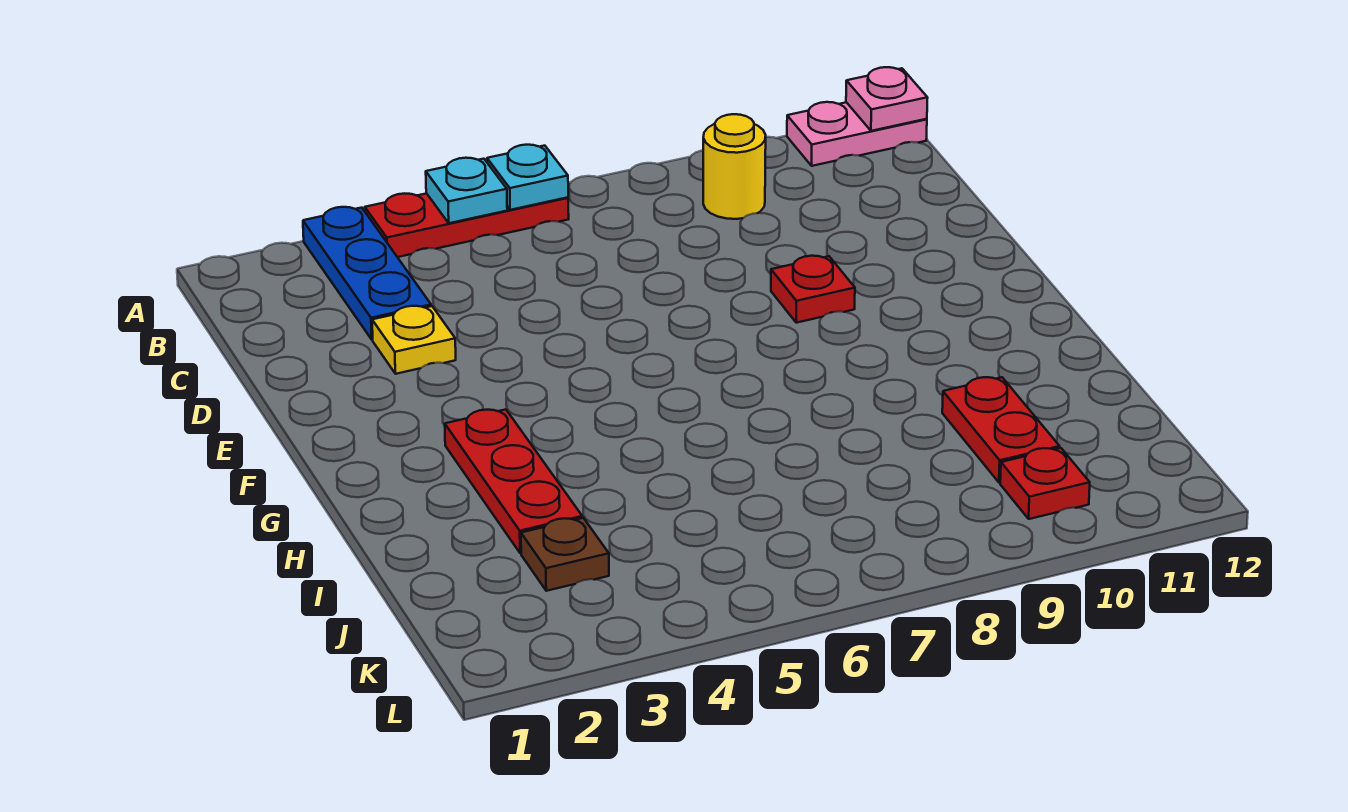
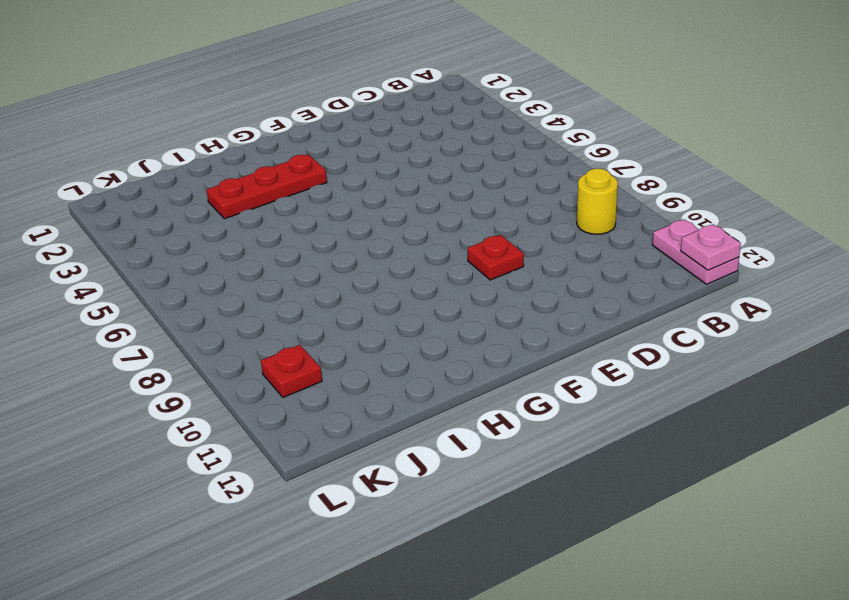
none -> blue plate A3:C3 level 1
none -> red plate A4:A6 level 1
none -> yellow plate D3 level 1

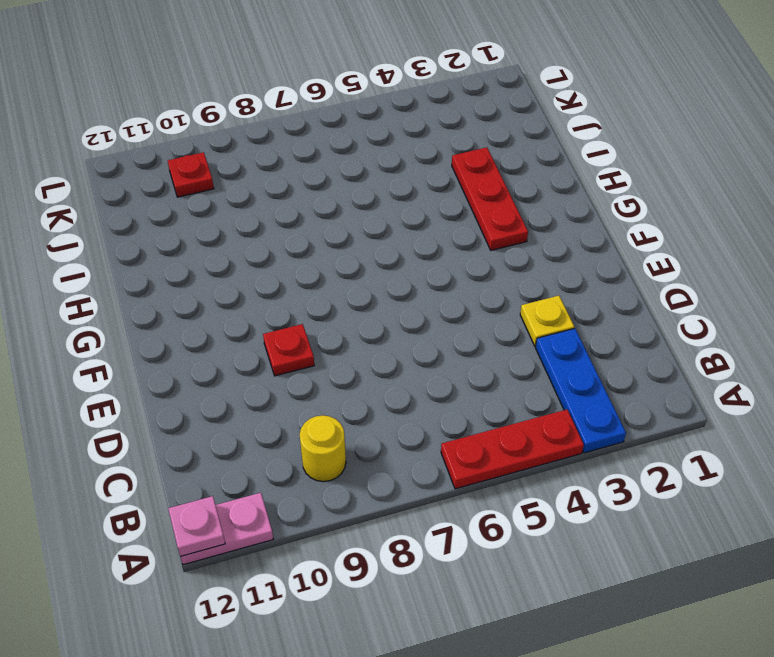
none -> red plate I10:J10 level 1
none -> brown plate J3 level 1
none -> cyan plate A5 level 2

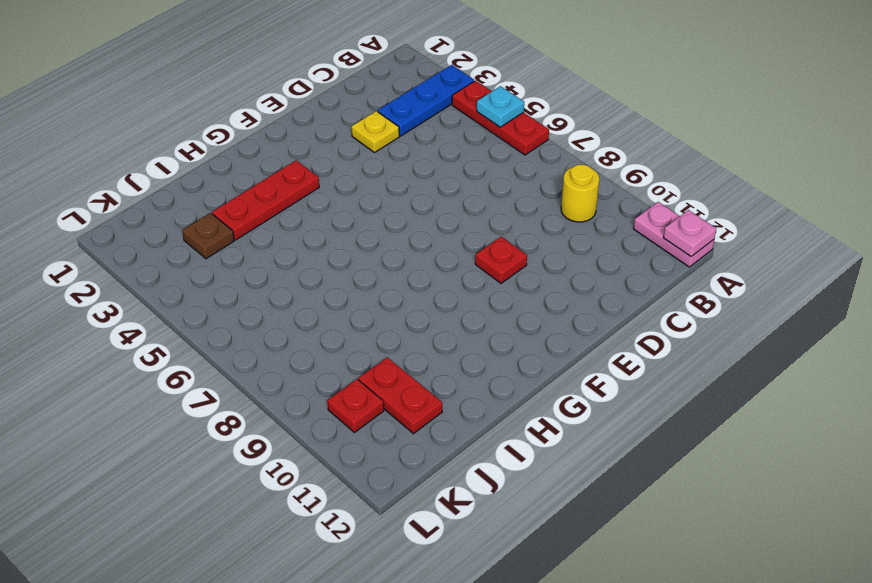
red plate J10:J11 level 1 -> red plate I10:J10 level 1
none -> cyan plate A6 level 2

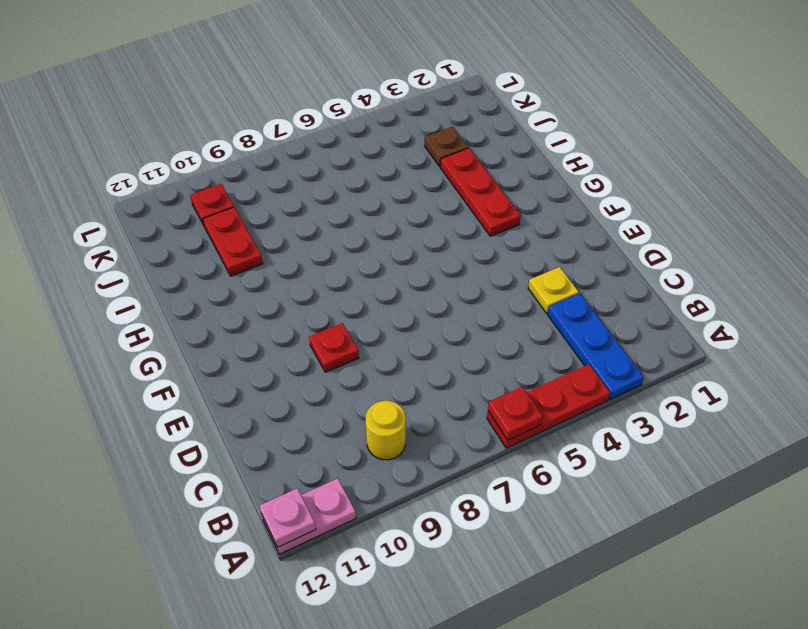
red plate A6 level 2 -> cyan plate A6 level 2
none -> cyan plate A5 level 2

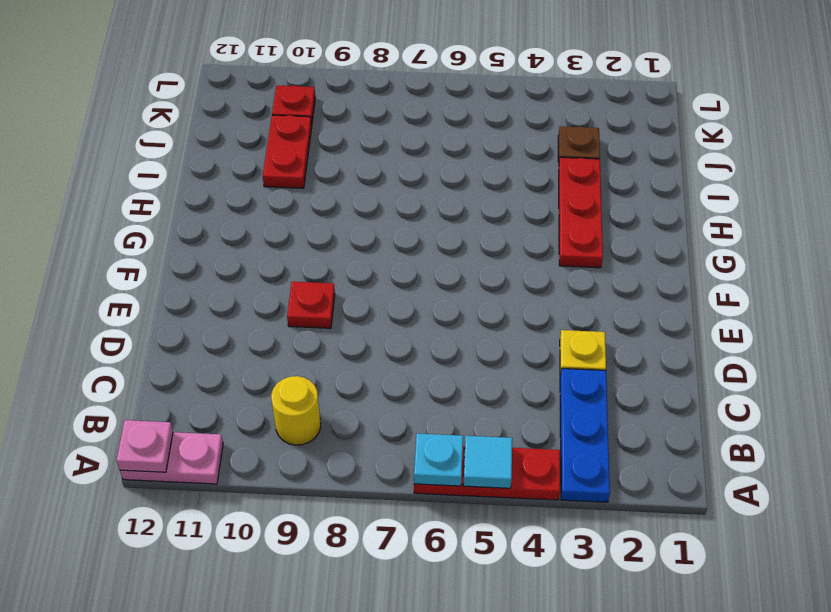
cyan tile A5 level 2 -> cyan plate A5 level 2

